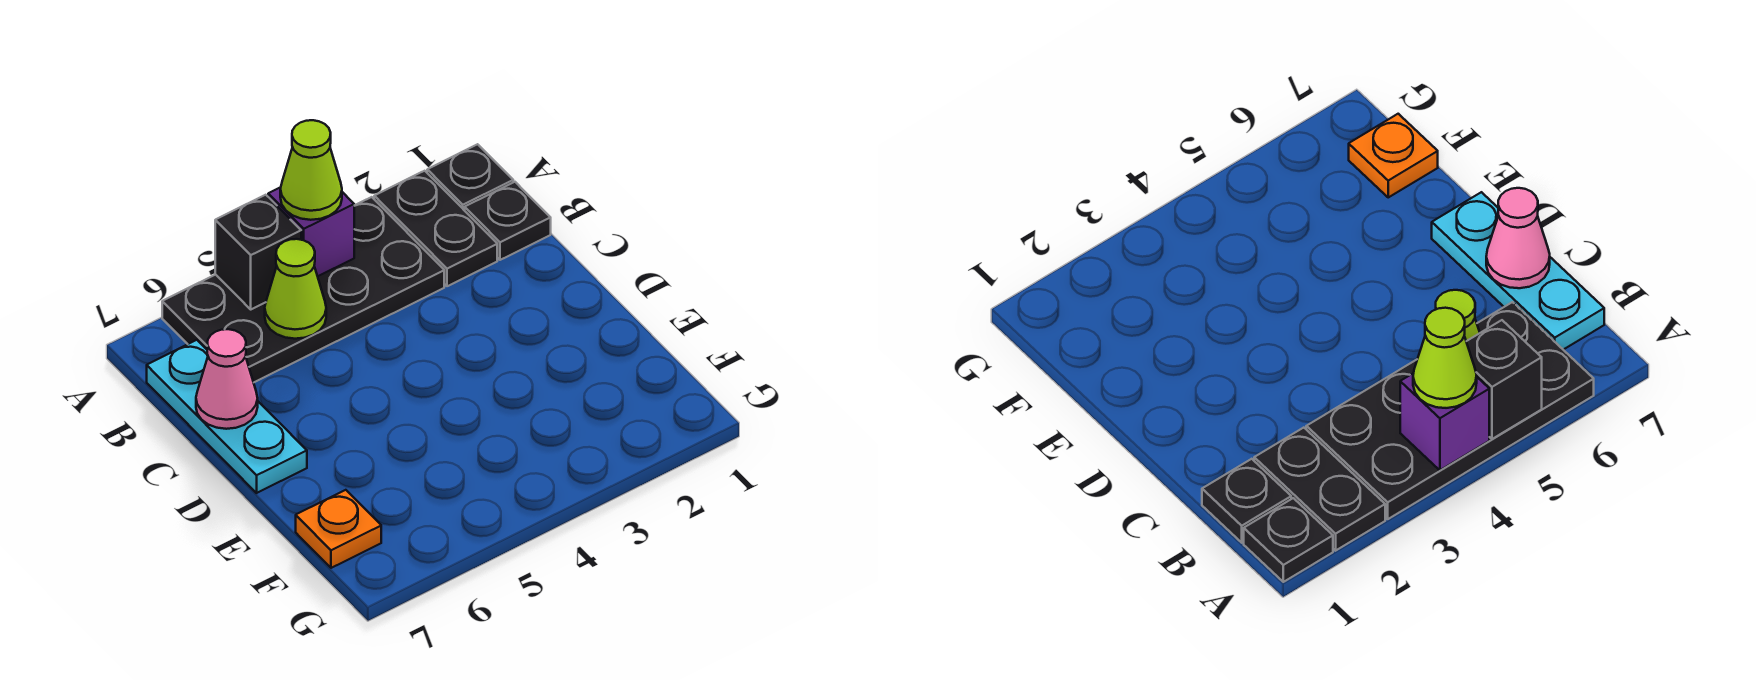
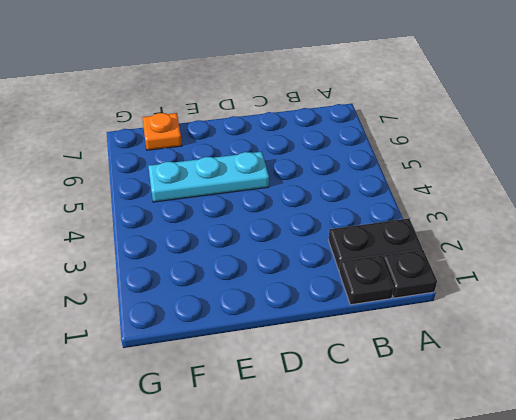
cyan plate D5:F5 level 1 -> cyan plate B7:D7 level 1
none -> black plate A3:B6 level 1
none -> purple brick A4 level 2

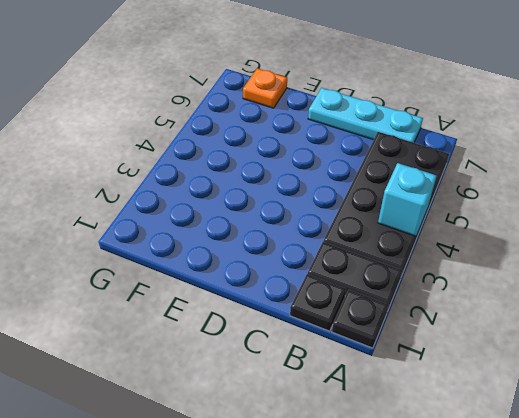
cyan brick A4 level 2 -> purple brick A4 level 2
none -> black brick A5 level 2
none -> lime cone B5 level 2

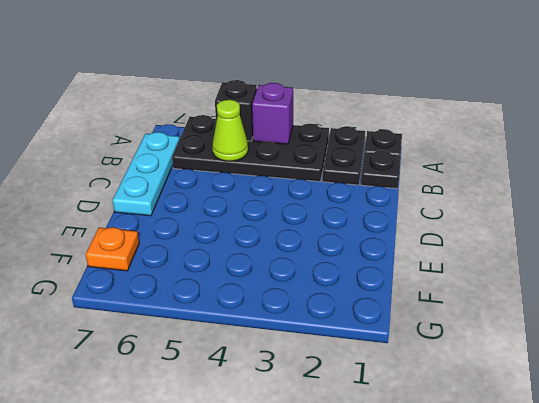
none -> pink cone C7 level 2
none -> lime cone A4 level 3

